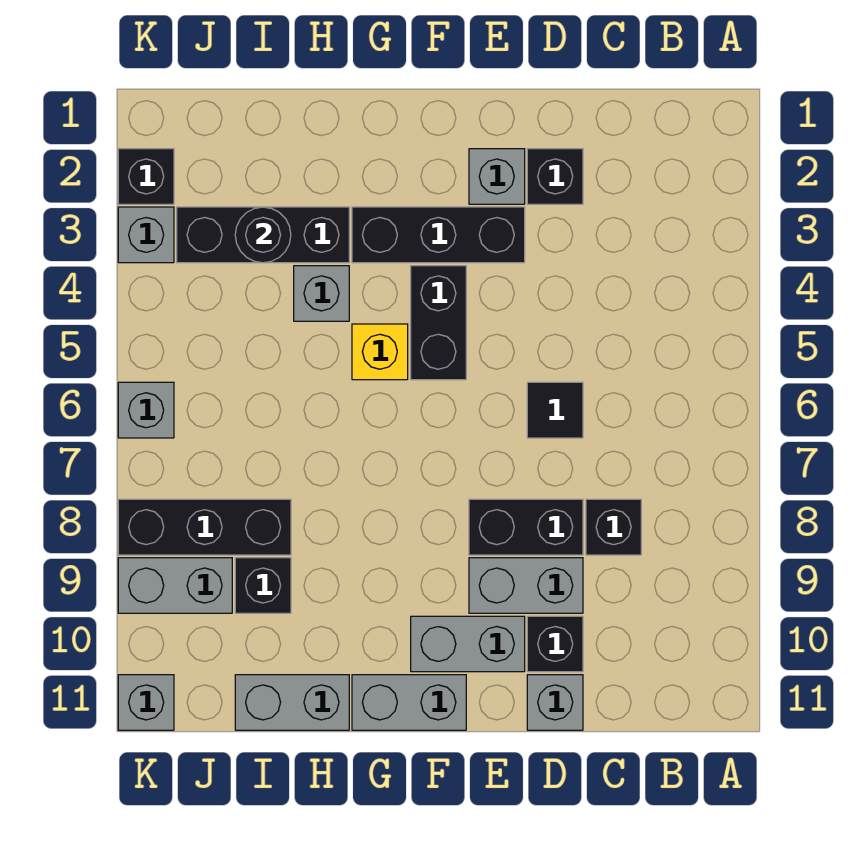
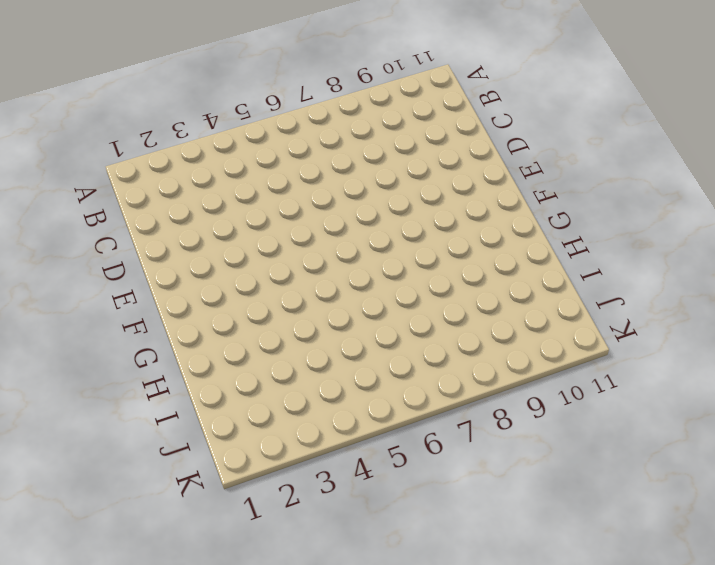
none -> black brick C8 level 1
none -> black brick D2 level 1
none -> black tile D6 level 1

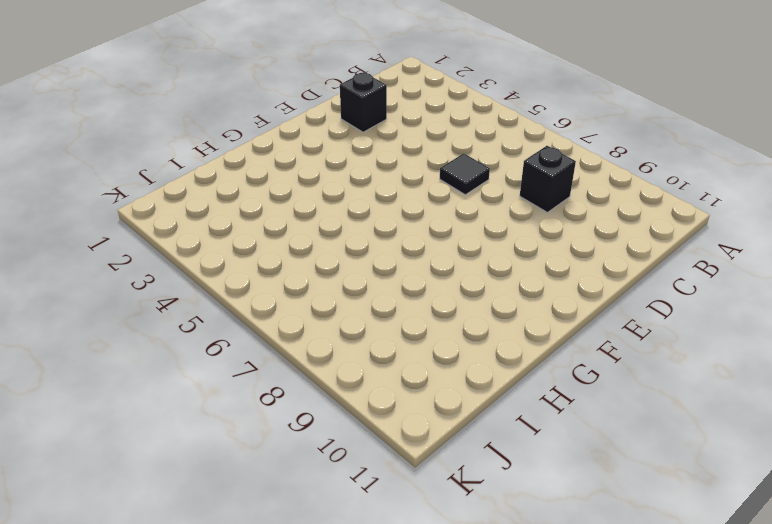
none -> black brick D8:E8 level 1
none -> grey brick D9:E9 level 1
none -> black brick D10 level 1

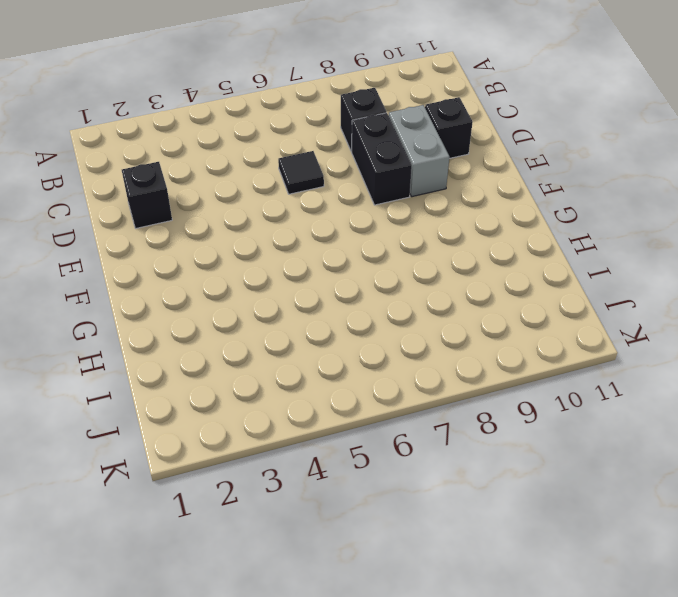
none -> grey brick D11 level 1
none -> grey brick E2 level 1
none -> black brick E3:G3 level 1

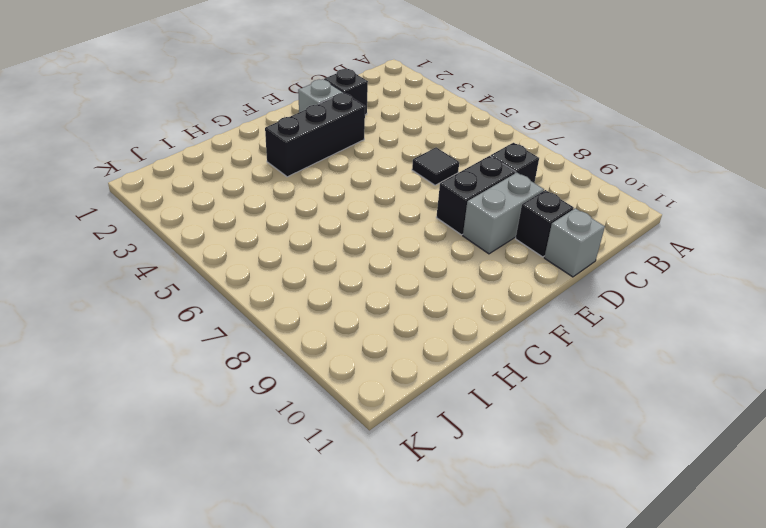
none -> grey brick E10:F10 level 1
none -> black brick F4:F5 level 1
none -> grey brick F11:G11 level 1

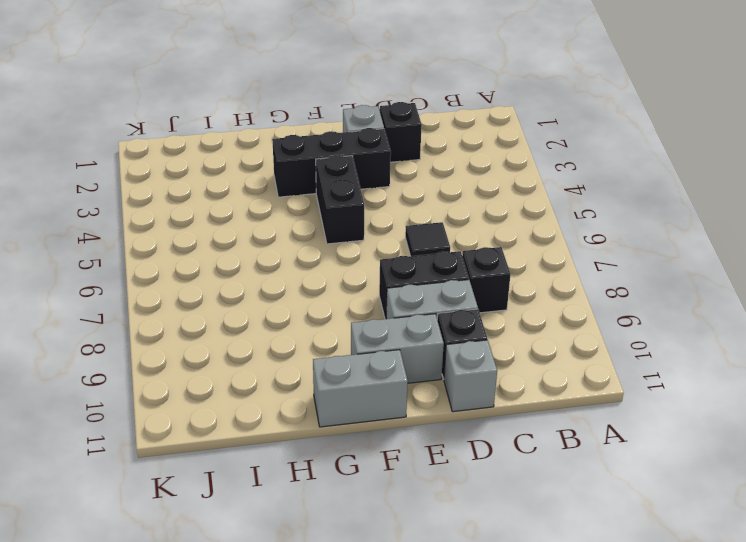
none -> yellow brick G5 level 1
none -> black brick H3:J3 level 1
none -> grey brick H4 level 1

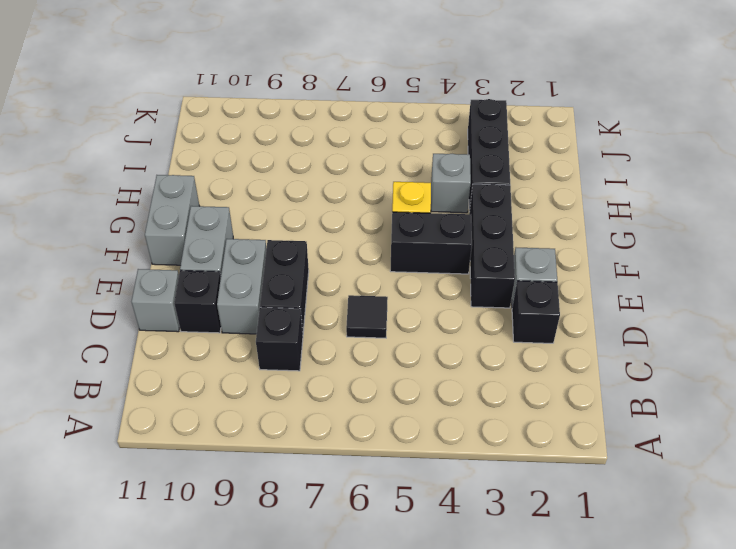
none -> grey brick H11:I11 level 1
none -> black brick I8:K8 level 1
none -> black brick I9 level 1

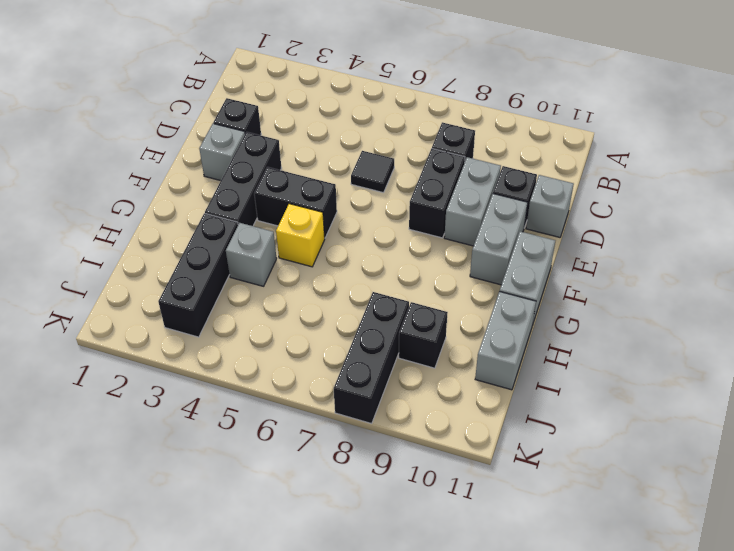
none -> grey brick J9:K9 level 1
none -> black brick K2 level 1
none -> grey brick K3 level 1

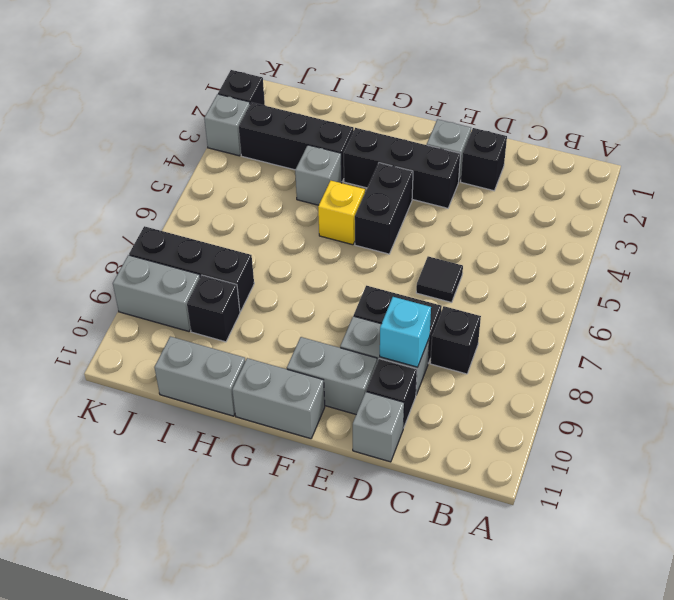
cyan brick D9 level 2 -> none
none -> grey brick K6 level 1
none -> grey brick K11 level 1
none -> black round brick I3 level 2

